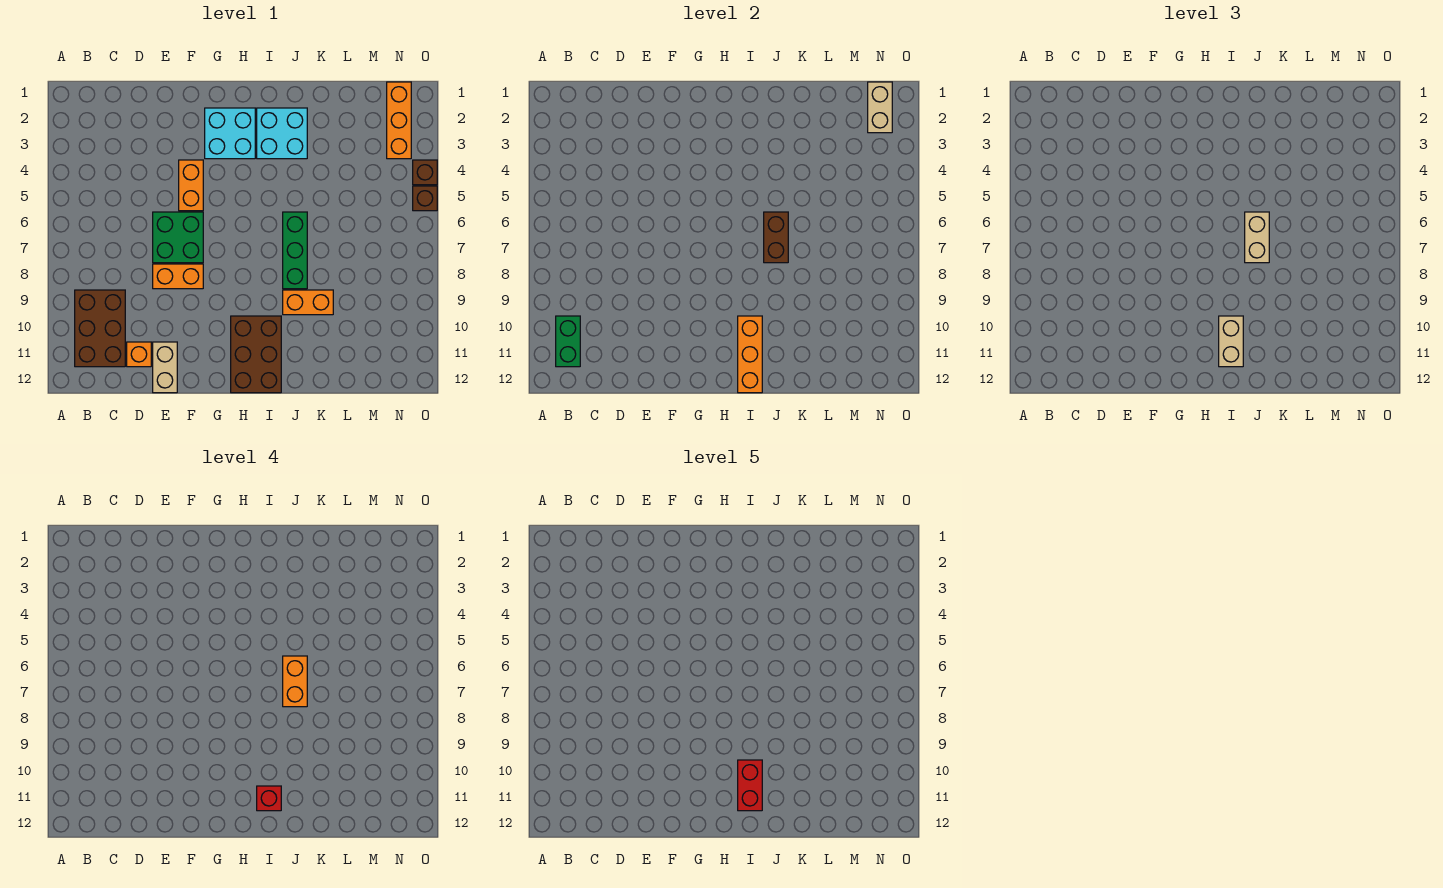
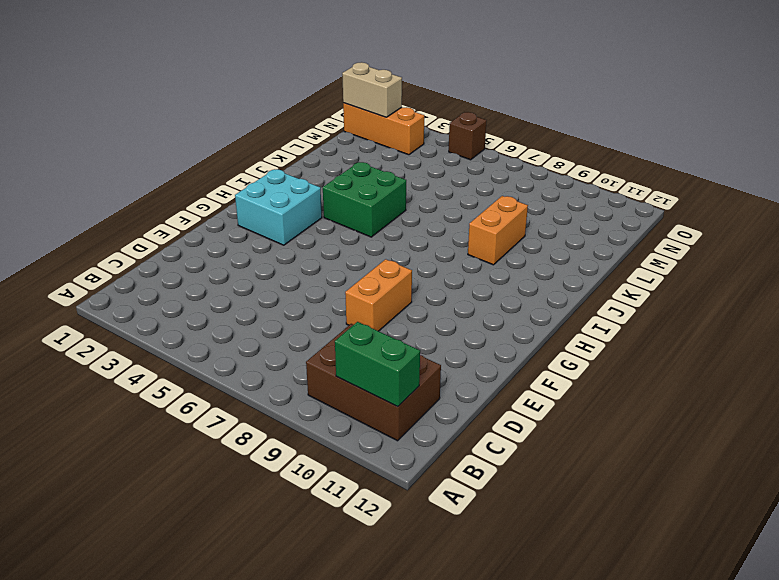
green brick I4:J5 level 1 -> green brick E6:F7 level 1
none -> orange brick D11 level 1
none -> tan brick E11:E12 level 1
none -> orange brick F4:F5 level 1

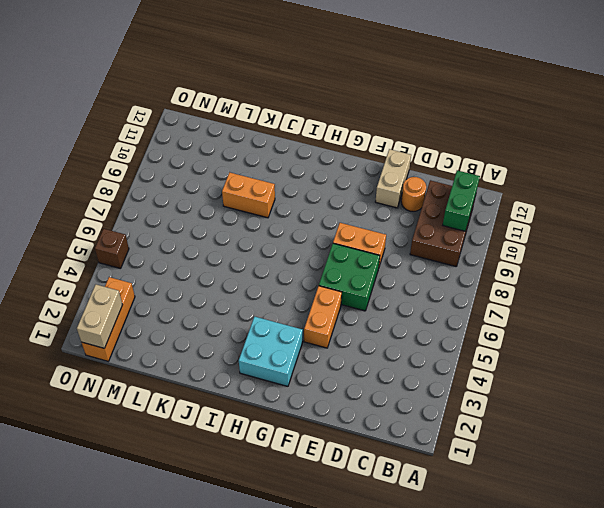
orange round brick D11 level 1 -> orange brick D11 level 1
none -> brown brick H10:I12 level 1
none -> cyan brick I2:J3 level 1
none -> green brick J6:J8 level 1

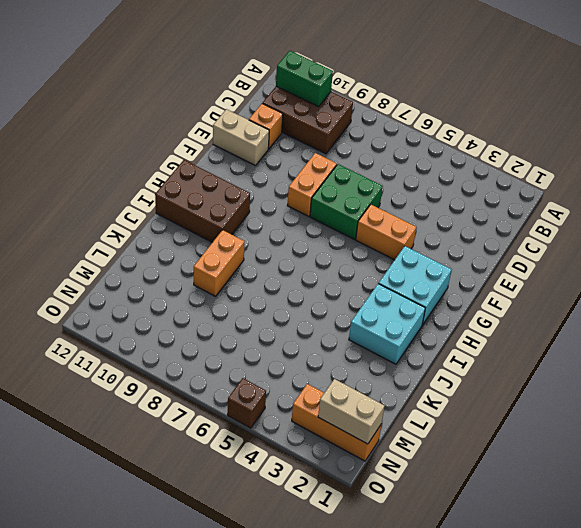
none -> green brick J6:J8 level 1
none -> brown brick O4 level 1
none -> orange brick I10:I12 level 2

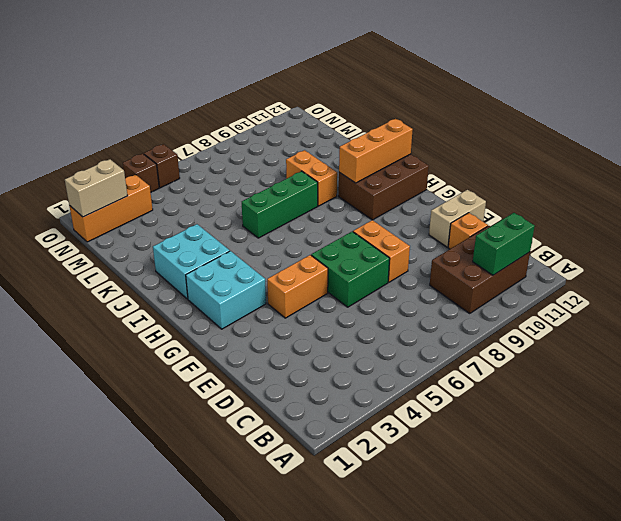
none -> brown brick J6:J7 level 2
none -> tan brick I10:I11 level 3
none -> tan brick J6:J7 level 3

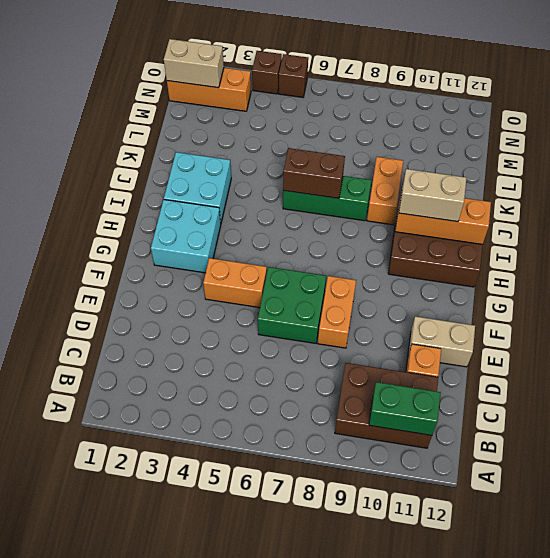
none -> tan brick J6:J7 level 3
none -> red brick I11 level 4
none -> orange brick J6:J7 level 4

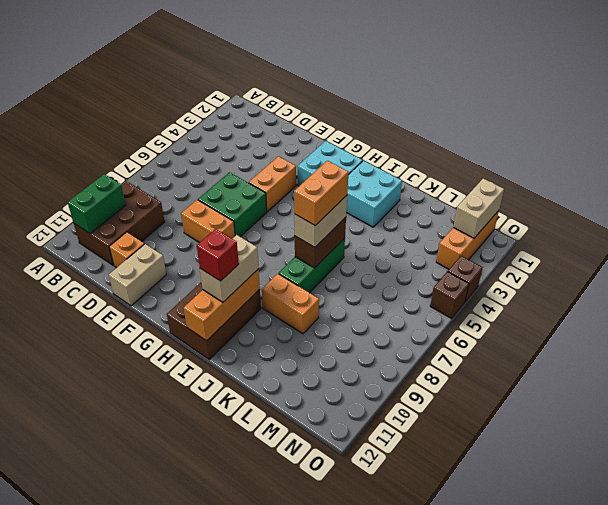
none -> red brick I10:I11 level 5

